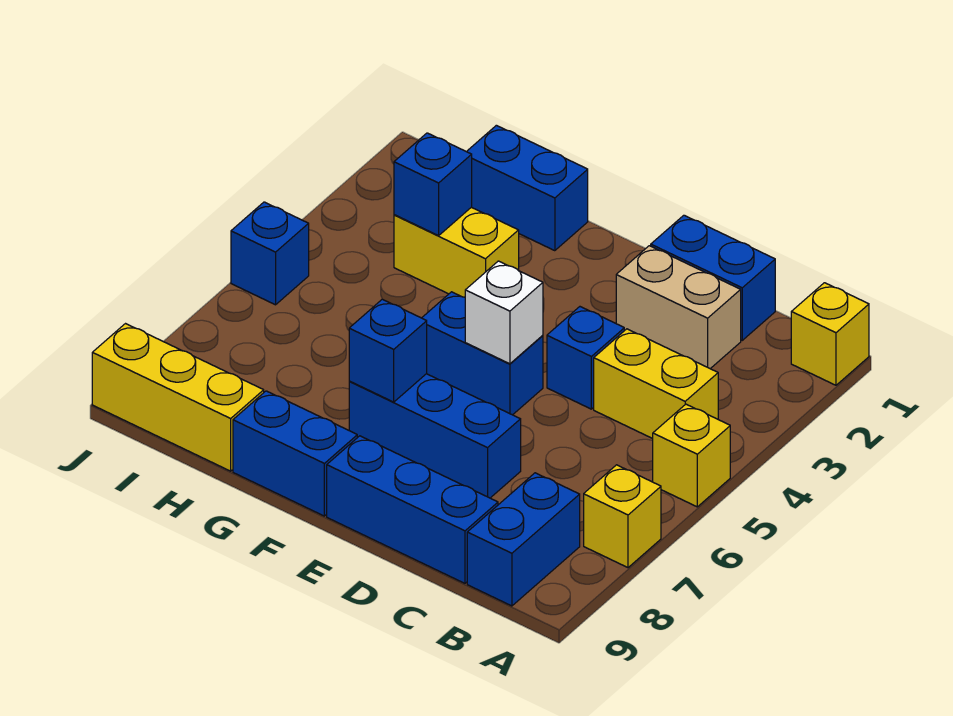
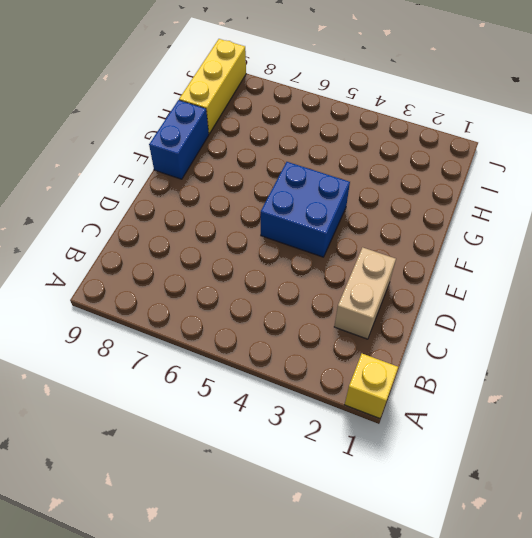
blue brick E4:F5 level 1 -> blue brick E5:F5 level 1
none -> yellow brick A5 level 1
none -> yellow brick A7 level 1
none -> yellow brick B4:C4 level 1

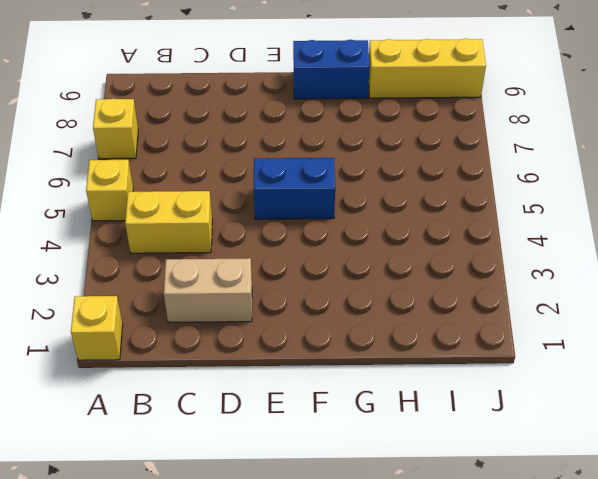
none -> blue brick B8:B9 level 1
none -> blue brick C1:D1 level 1
none -> blue brick C9:E9 level 1

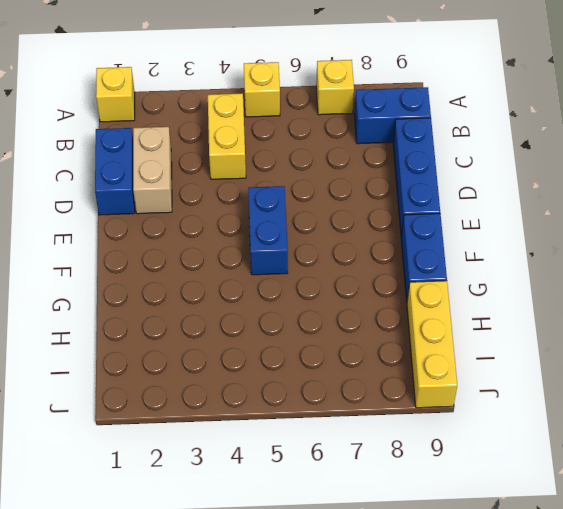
none -> blue brick D4 level 1
none -> blue brick D7:F7 level 1
none -> blue brick G1:H1 level 1

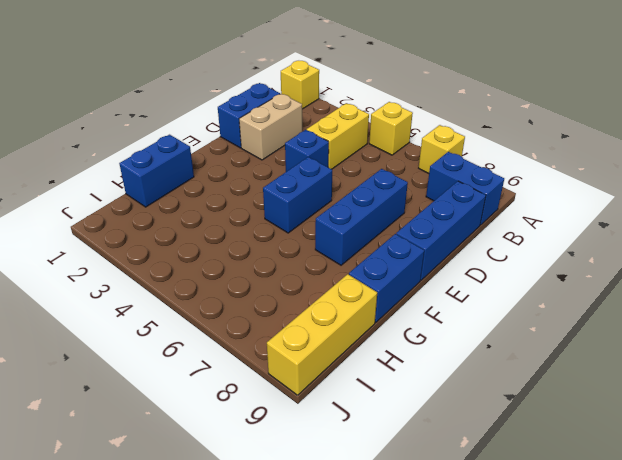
none -> yellow brick G3:H3 level 1
none -> blue brick J5 level 1
none -> white brick E5 level 2

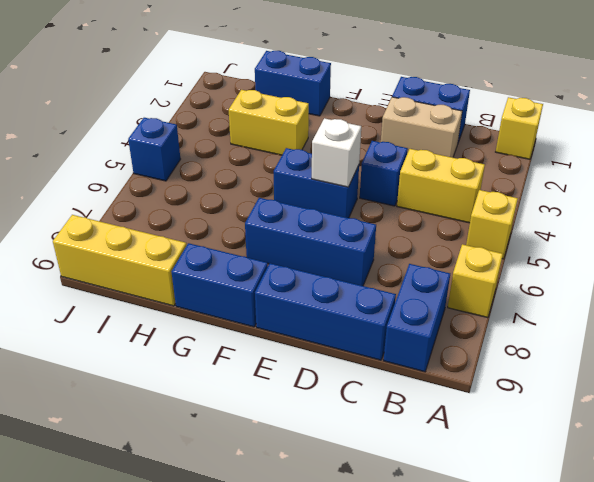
none -> blue brick F7 level 2
none -> blue brick H3 level 2

